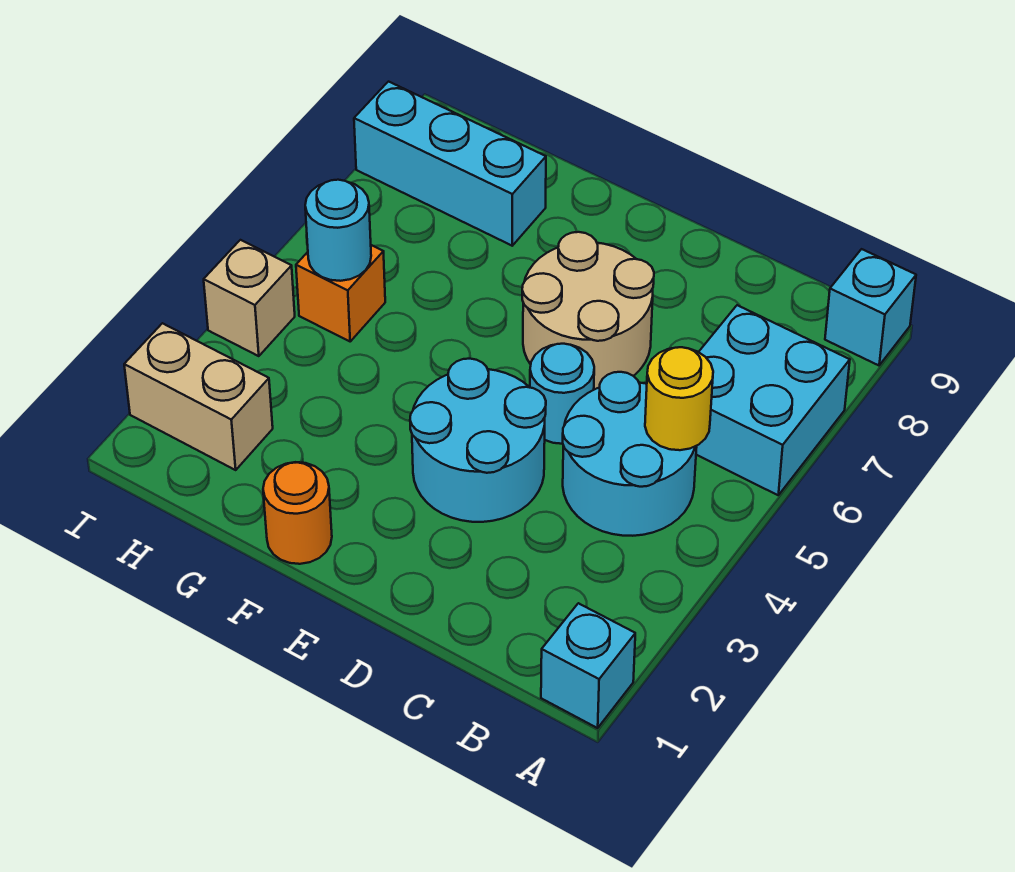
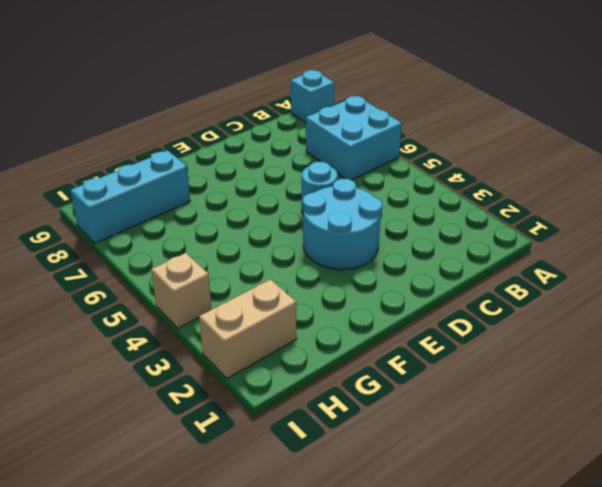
none -> cyan brick A1 level 1
none -> cyan round brick B4:C5 level 1
none -> tan round brick D6:E7 level 1

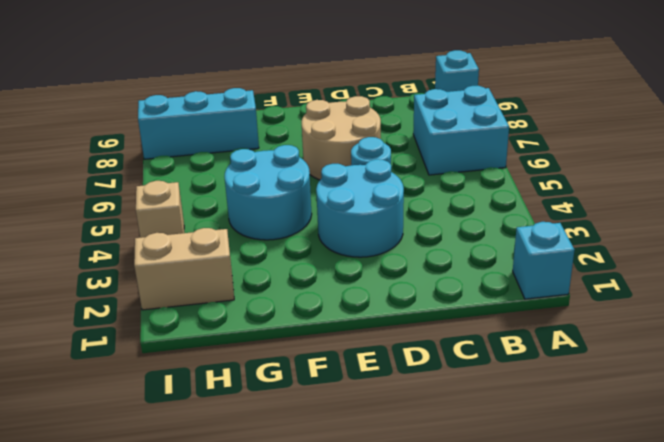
cyan round brick F4:G5 level 1 -> cyan round brick B4:C5 level 1
none -> orange round brick F1 level 1
none -> orange brick H5 level 1
none -> yellow round brick B5 level 2

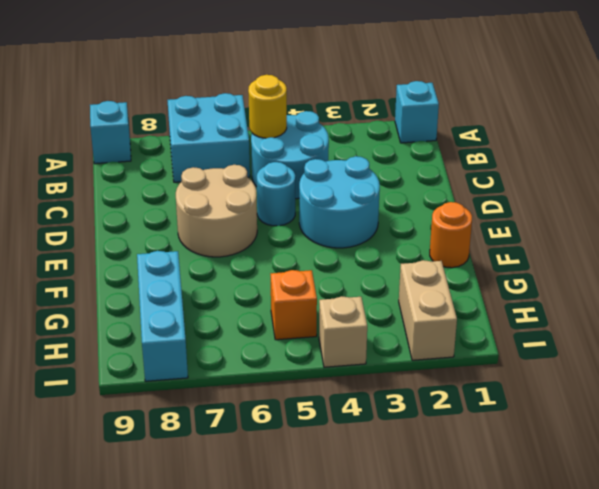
none -> cyan round brick H5 level 2

